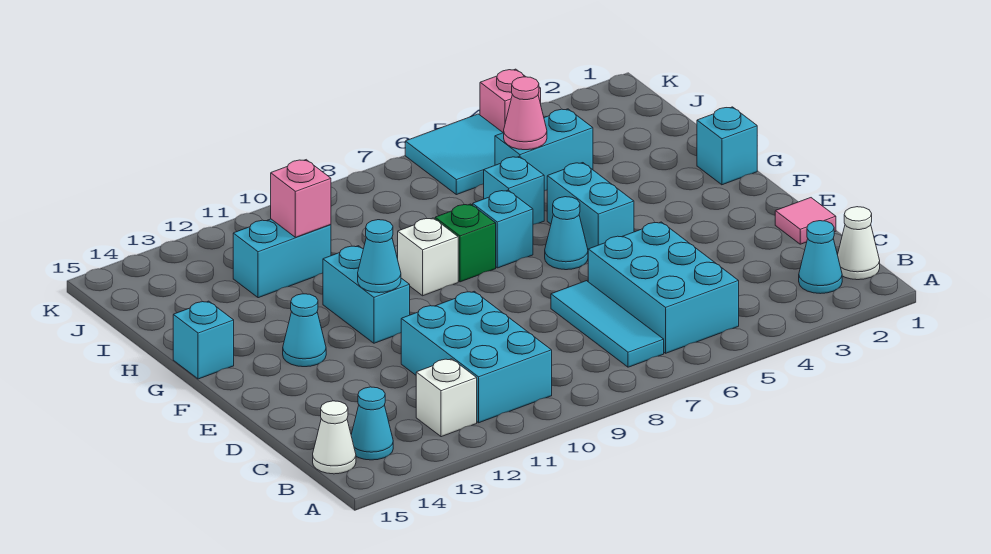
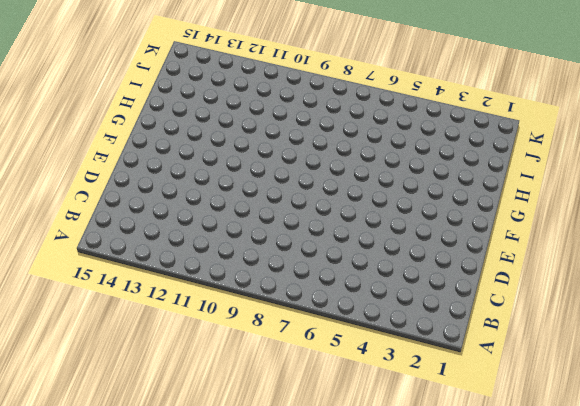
none -> white cone B1 level 1
none -> cyan cone B2 level 1
none -> cyan brick B5:D6 level 1

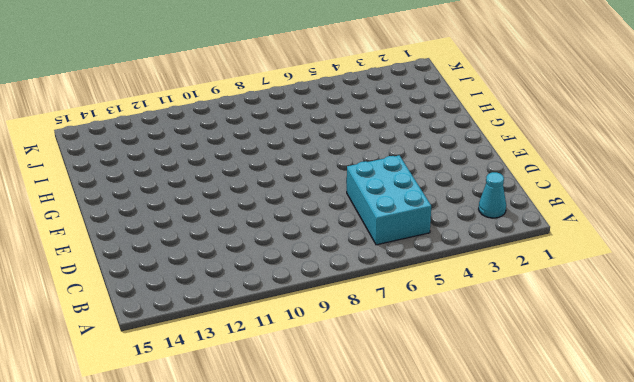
none -> white cone B1 level 1
none -> cyan tile B7:D7 level 1
none -> cyan brick B10:D11 level 1

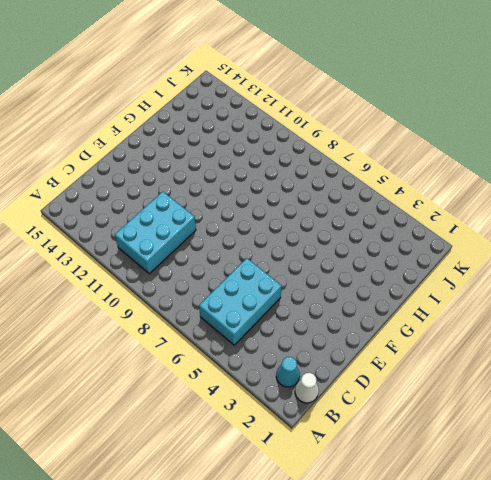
none -> cyan tile B7:D7 level 1
none -> white brick B12 level 1
none -> cyan cone B14 level 1

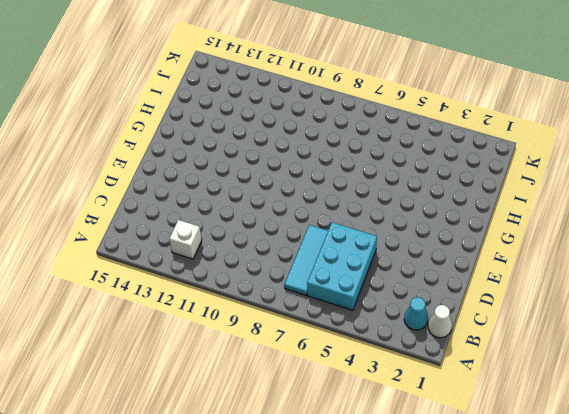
none -> cyan brick B10:D11 level 1
none -> cyan cone B14 level 1
none -> white cone B15 level 1

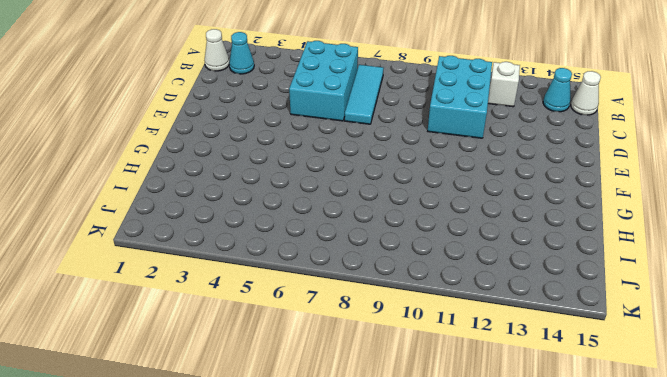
none -> pink tile D1 level 1
none -> cyan brick F5:G5 level 1
none -> cyan cone F6 level 1

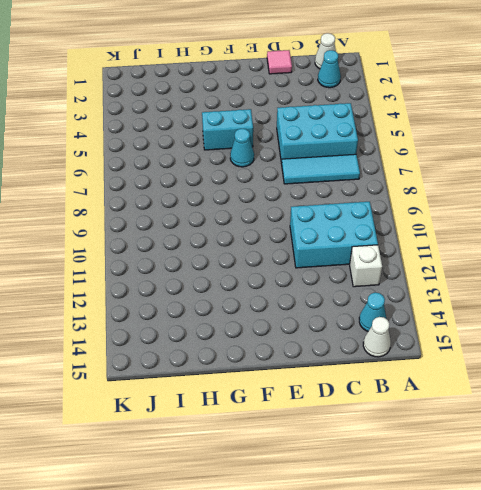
none -> cyan brick F11:G11 level 1
none -> cyan cone F13 level 1
none -> cyan brick G1 level 1

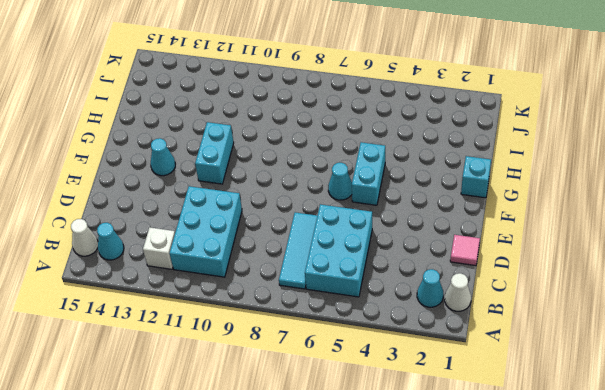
none -> cyan brick G7 level 1
none -> green brick G8 level 1
none -> white brick G9 level 1

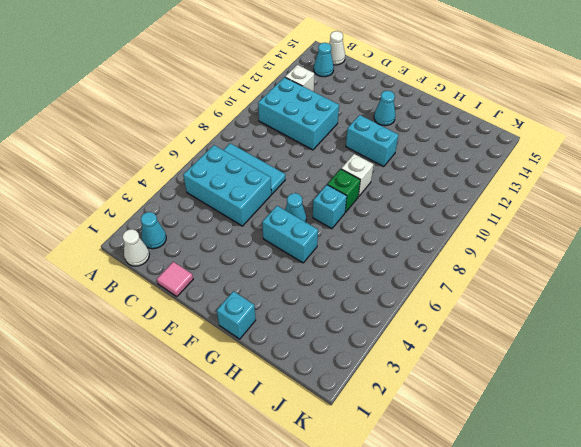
none -> cyan brick G15 level 1
none -> cyan brick H6 level 1
none -> cyan brick I4:I5 level 1

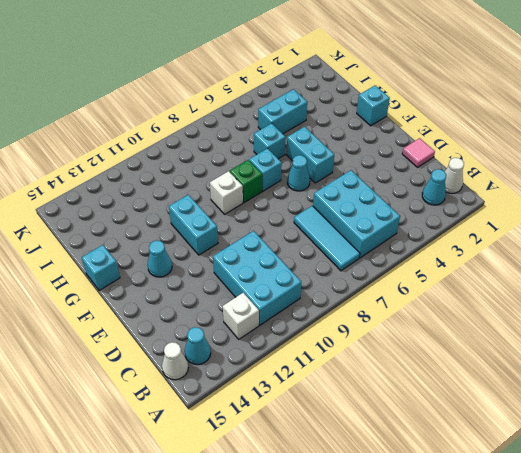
none -> cyan brick I11:I12 level 1
none -> cyan tile J5:K6 level 1
none -> pink brick K4 level 1

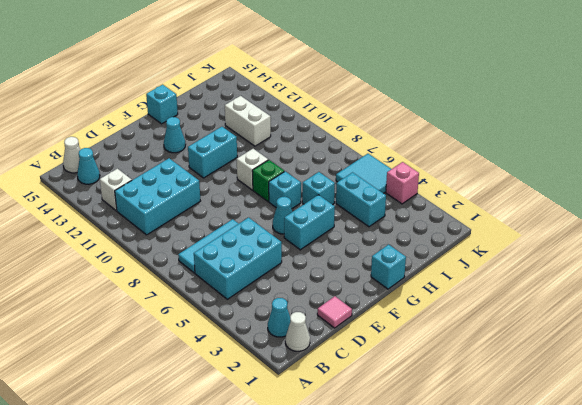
white brick I11:I12 level 1 -> cyan brick I11:I12 level 1
none -> cyan cone F11 level 2
none -> pink cone I5 level 2
none -> pink brick I11 level 2

